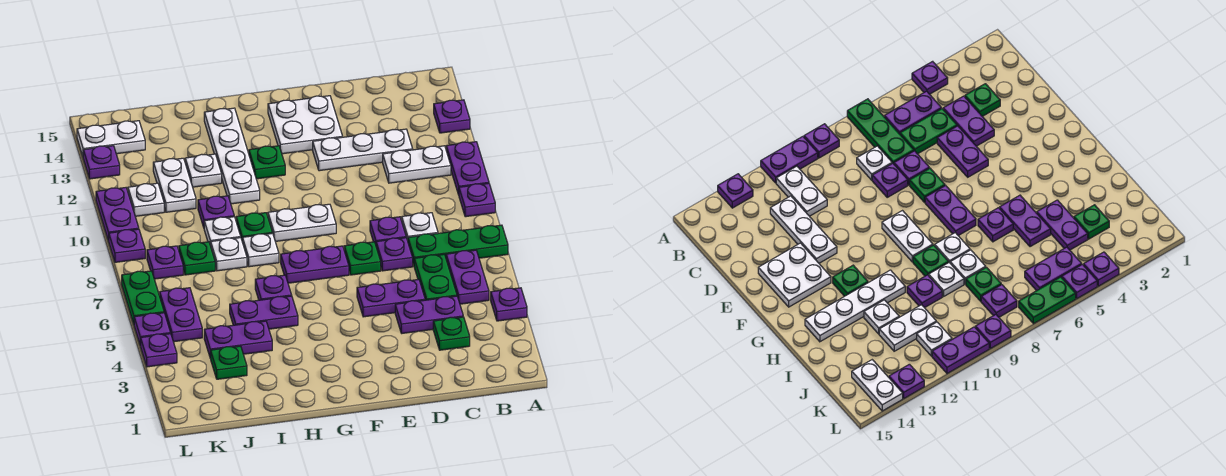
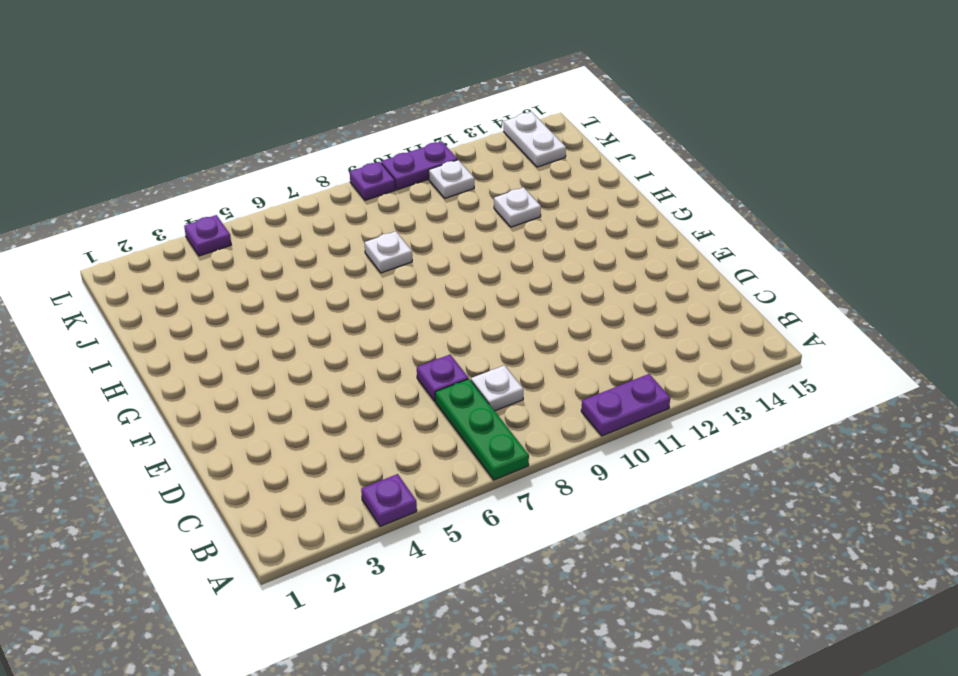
none -> purple plate A9 level 1
none -> purple plate A13 level 1
none -> purple plate B5:B6 level 1
none -> white plate B11:C11 level 1

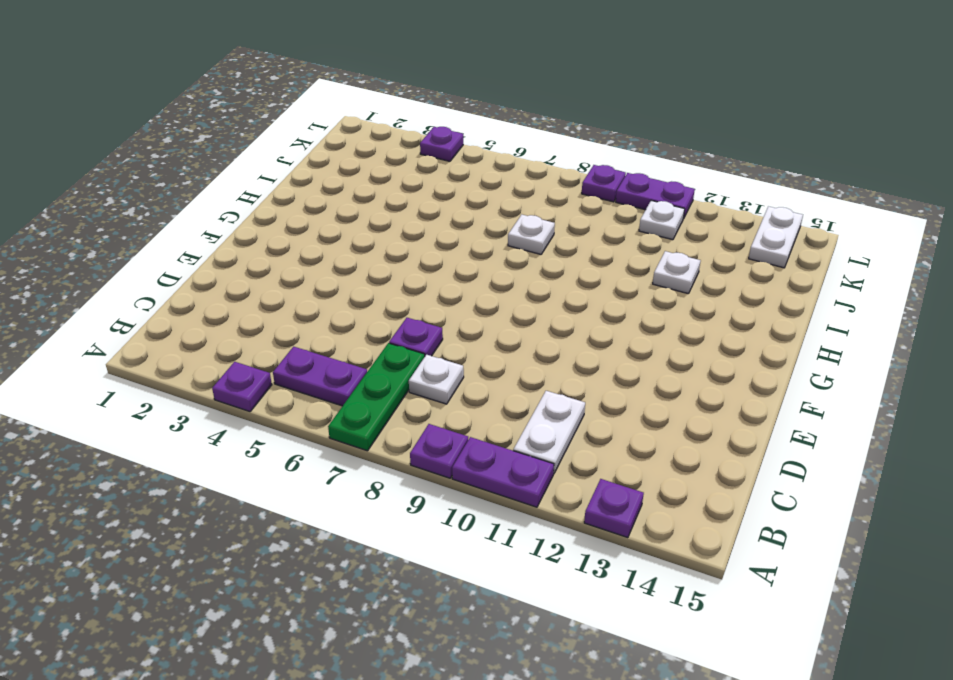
none -> green plate C3 level 1
none -> purple plate C4:D4 level 1
none -> green plate C5:C6 level 1
none -> white plate C12:E12 level 1

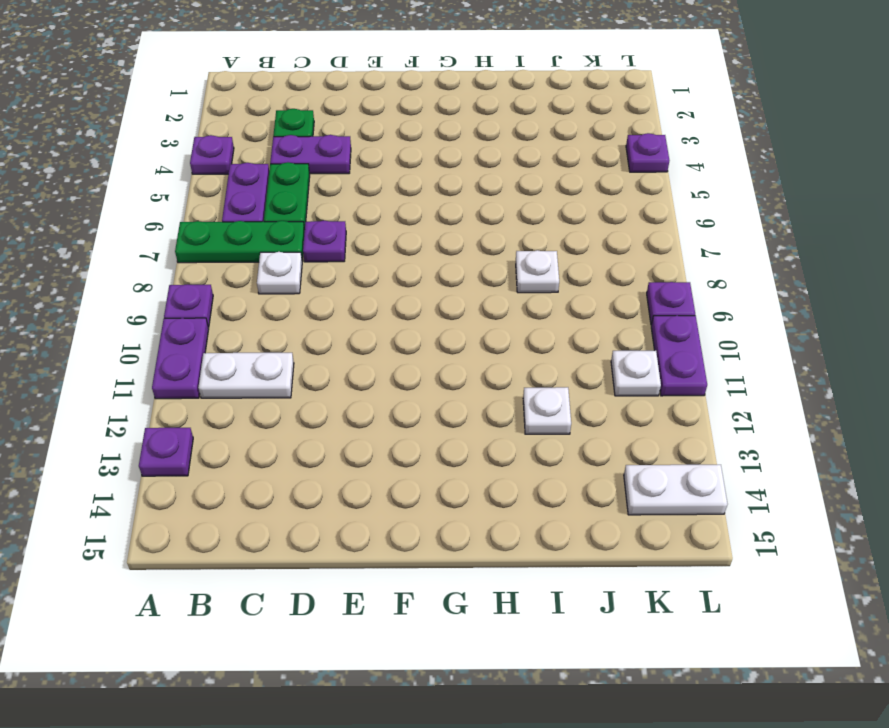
none -> white plate C12:E12 level 1
none -> purple plate D5:E5 level 1
none -> purple plate D8 level 1
none -> green plate E7 level 1

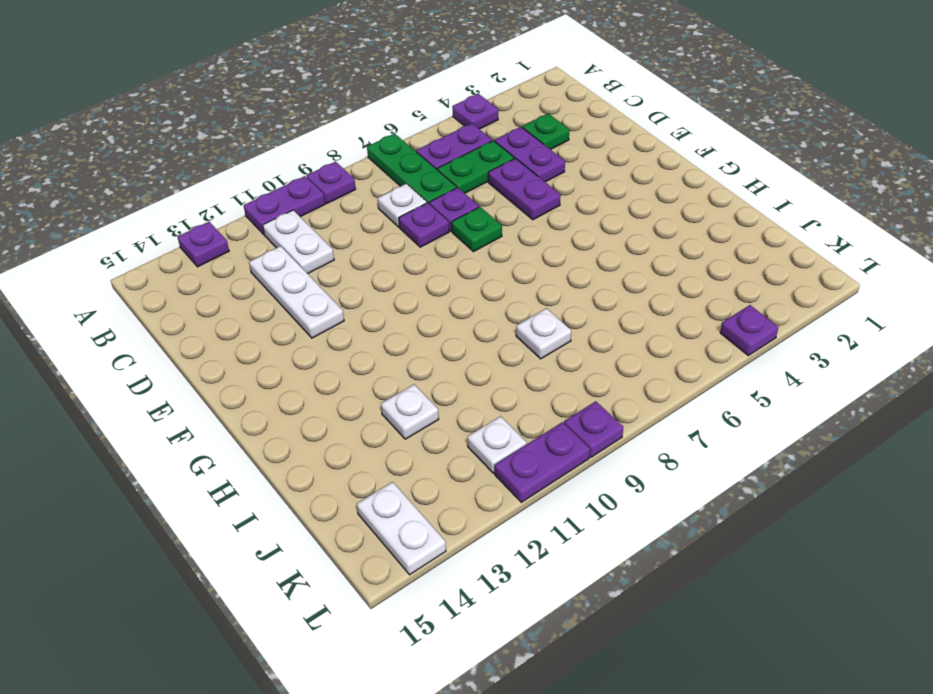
none -> white plate E13:F14 level 1
none -> purple plate F7:G7 level 1
none -> white plate F9:G9 level 1
none -> green plate G12 level 1

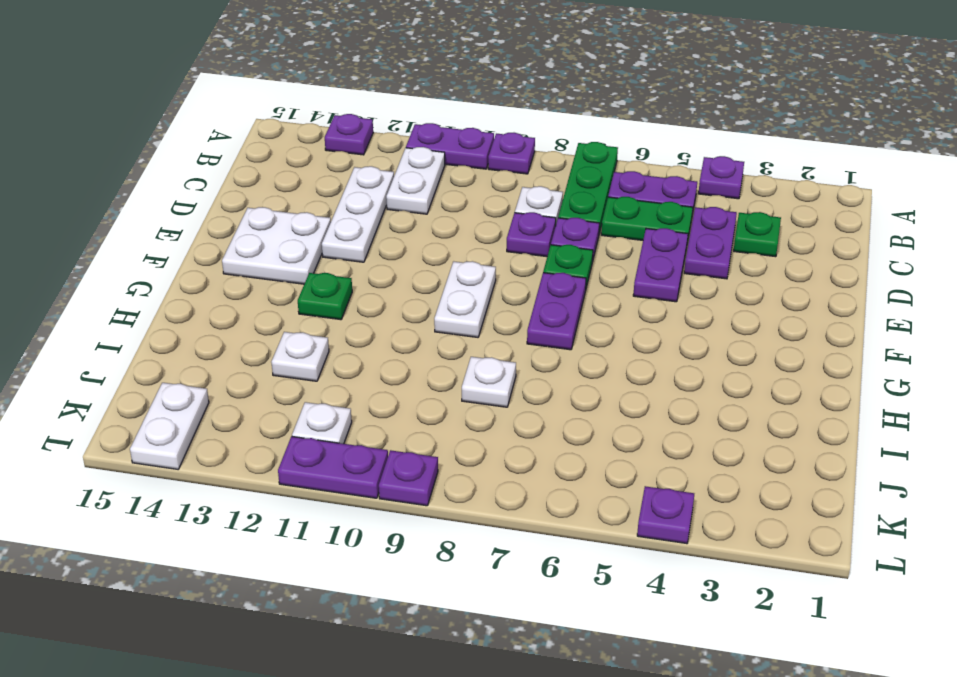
none -> purple plate H5:I5 level 1
none -> purple plate H6 level 1
none -> white plate H8 level 1
none -> green plate H9 level 1

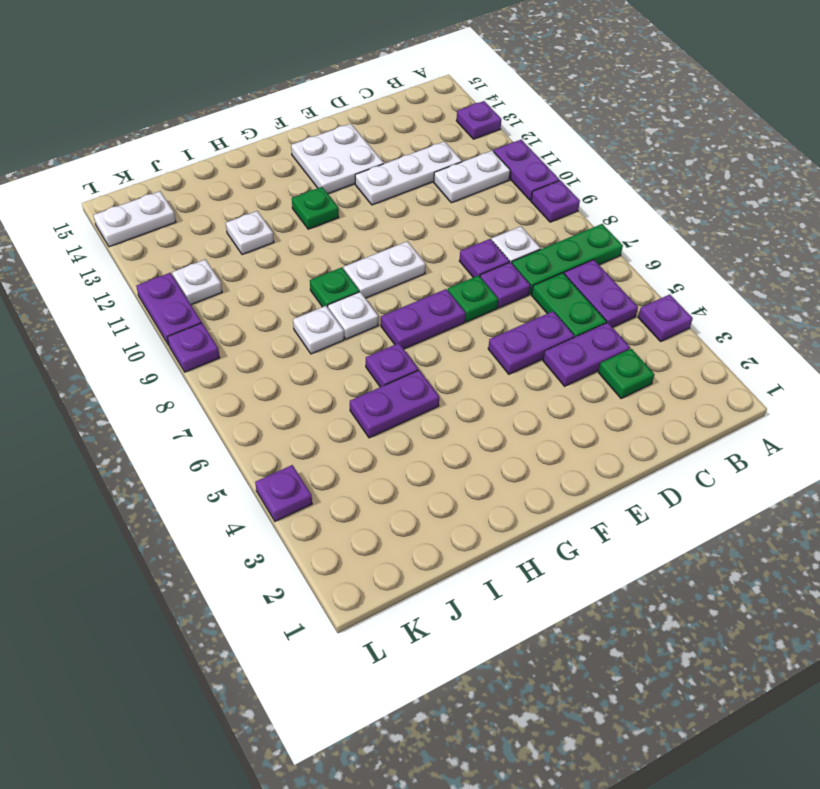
none -> white plate H11:H14 level 1
none -> purple plate I4:J4 level 1
none -> white plate I9 level 1
none -> purple plate I10 level 1

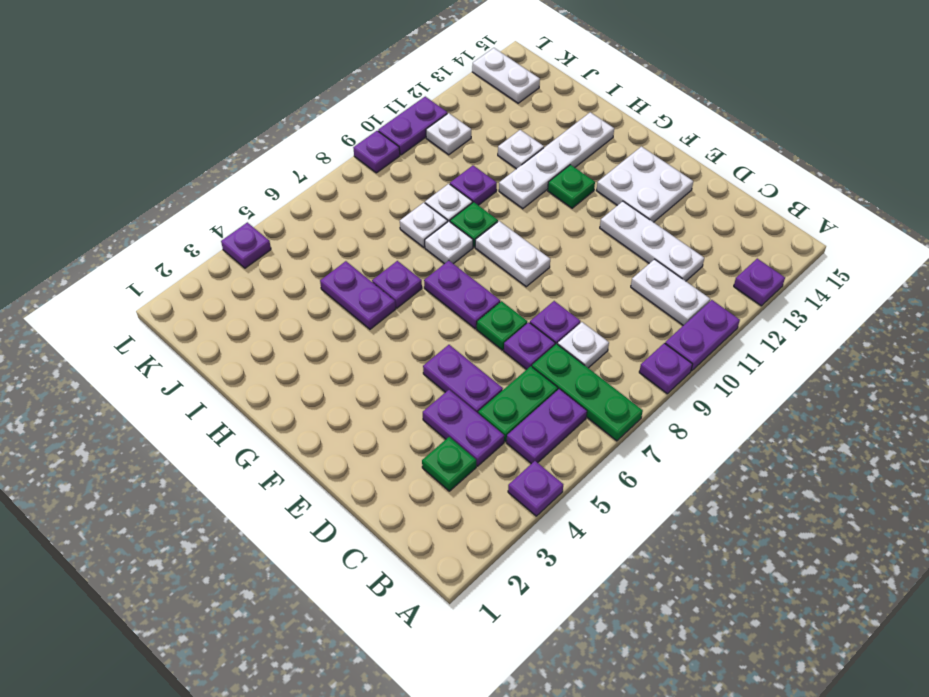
none -> purple plate I4:J4 level 1
none -> green plate J3 level 1
none -> green plate J8 level 1
none -> white plate J11:J12 level 1

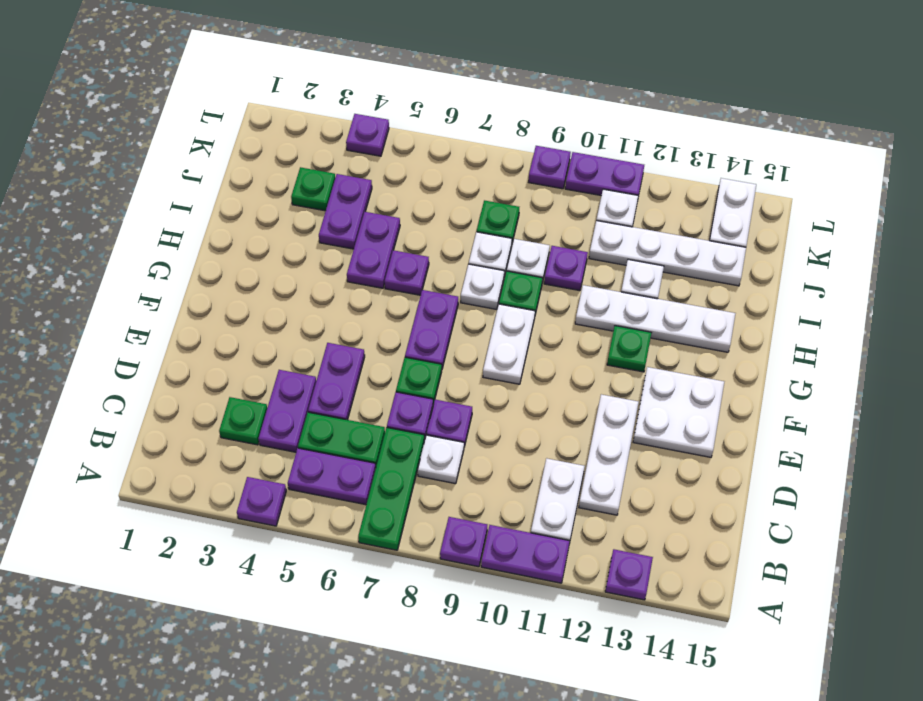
white plate J11:J14 level 1 -> white plate J11:J12 level 1
none -> purple plate K5:K6 level 1
none -> purple plate K8 level 1
none -> purple plate L5 level 1
none -> green plate L6:L7 level 1

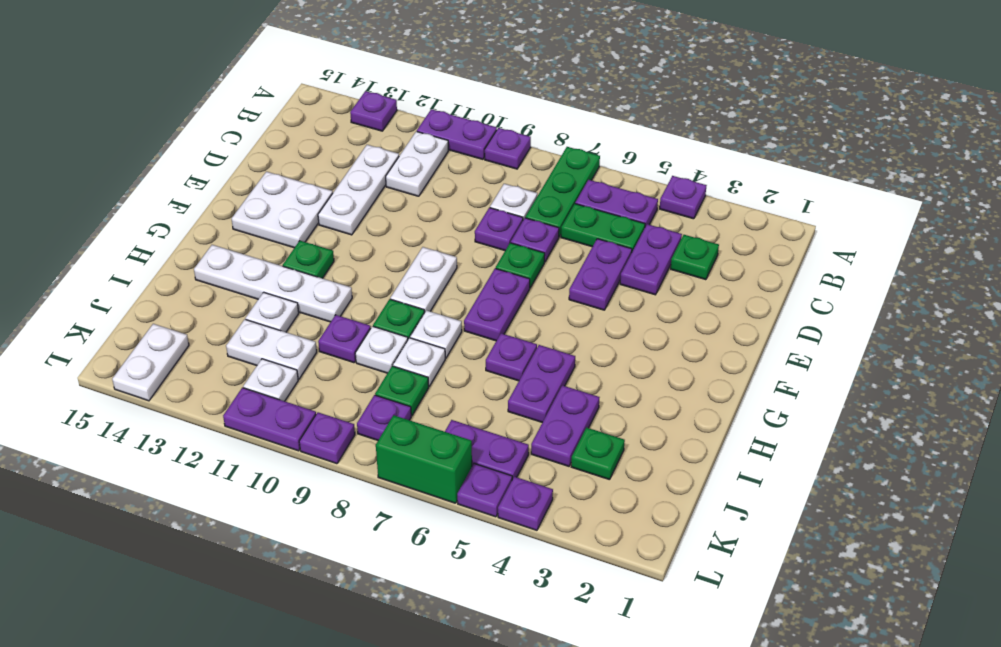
green brick L6:L7 level 1 -> green plate L6:L7 level 1
none -> purple plate L13 level 1

